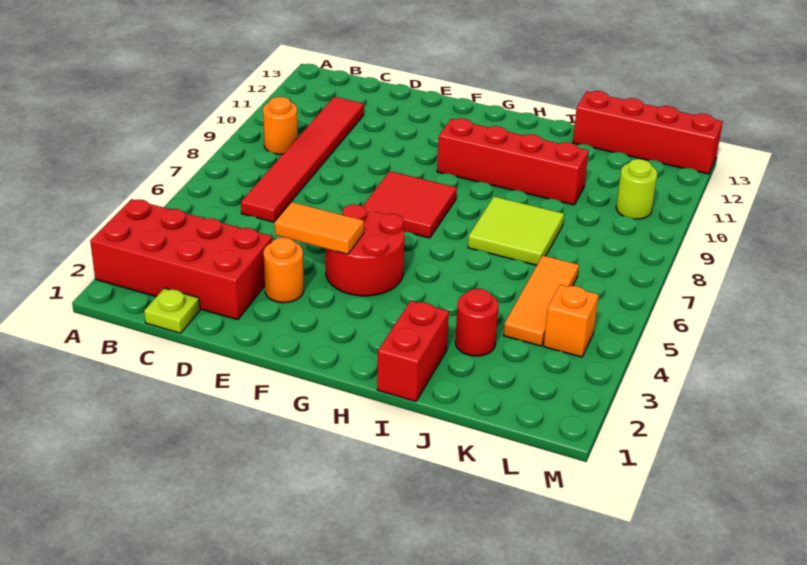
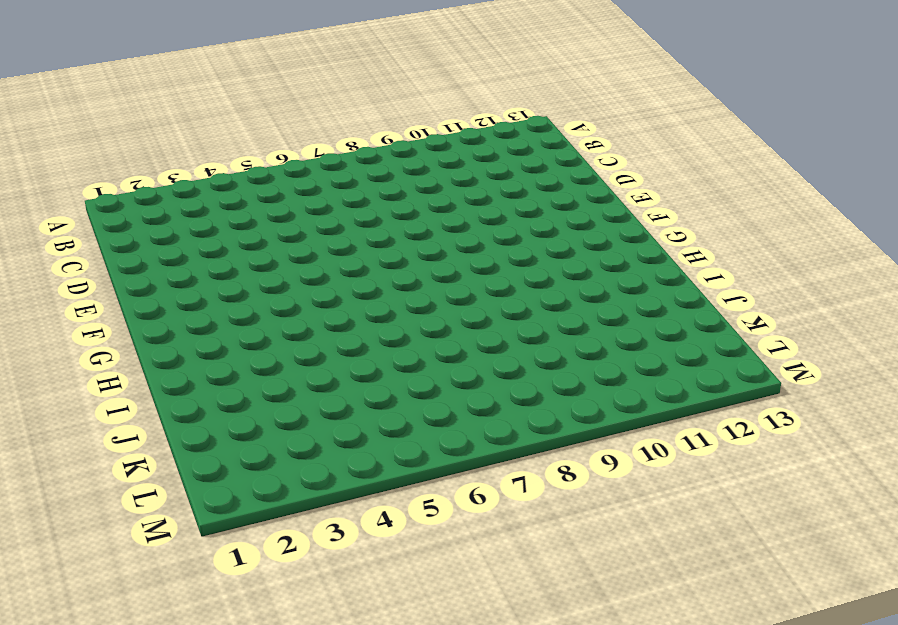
none -> red brick A2:D3 level 1
none -> orange round brick B9 level 1
none -> lime plate C1 level 1

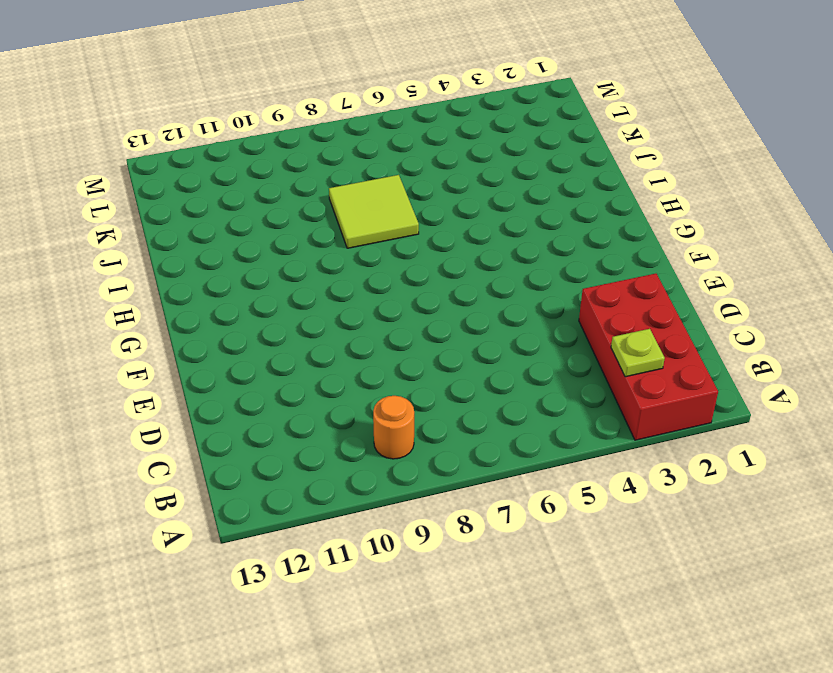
lime plate B3 level 2 -> lime plate C1 level 1
none -> red tile C6:C11 level 1
none -> orange round brick E3 level 1
none -> red round brick F4:G5 level 1

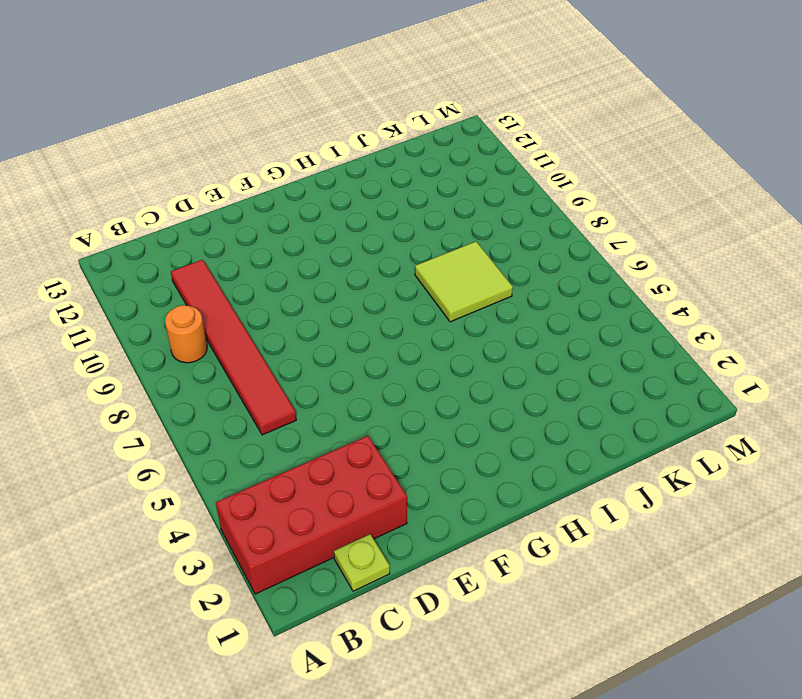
none -> orange round brick E3 level 1
none -> red round brick F4:G5 level 1
none -> red tile F7:G8 level 1

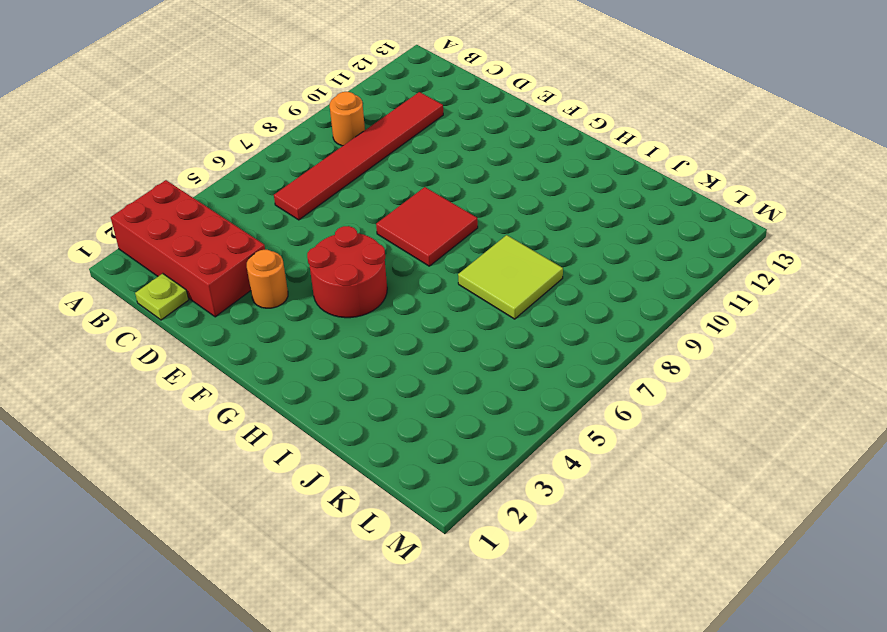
none -> red brick G10:J10 level 1
none -> red brick I1:I2 level 1
none -> red round brick J3 level 1

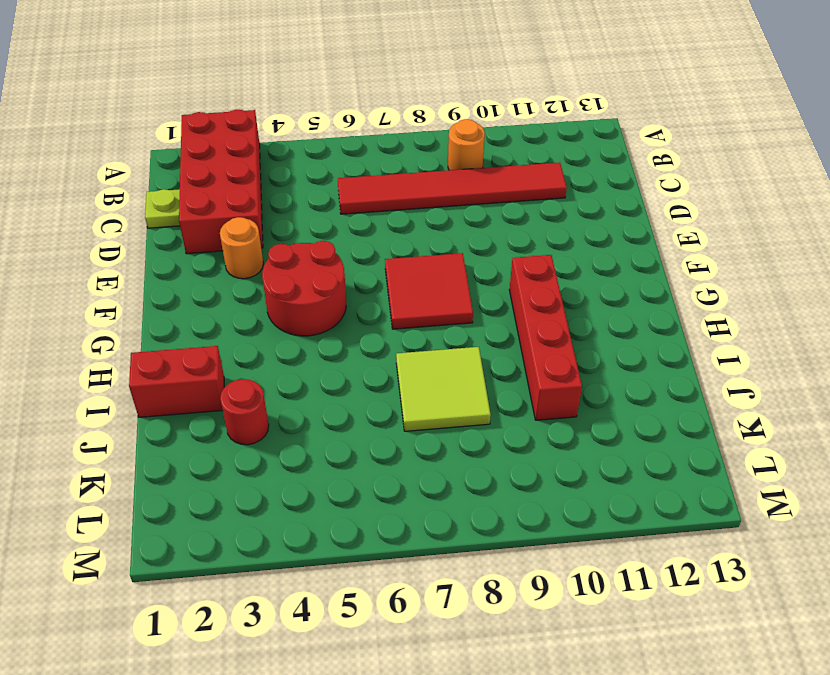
none -> red brick J13:M13 level 1
none -> orange tile K4:K6 level 1
none -> orange brick L4 level 1

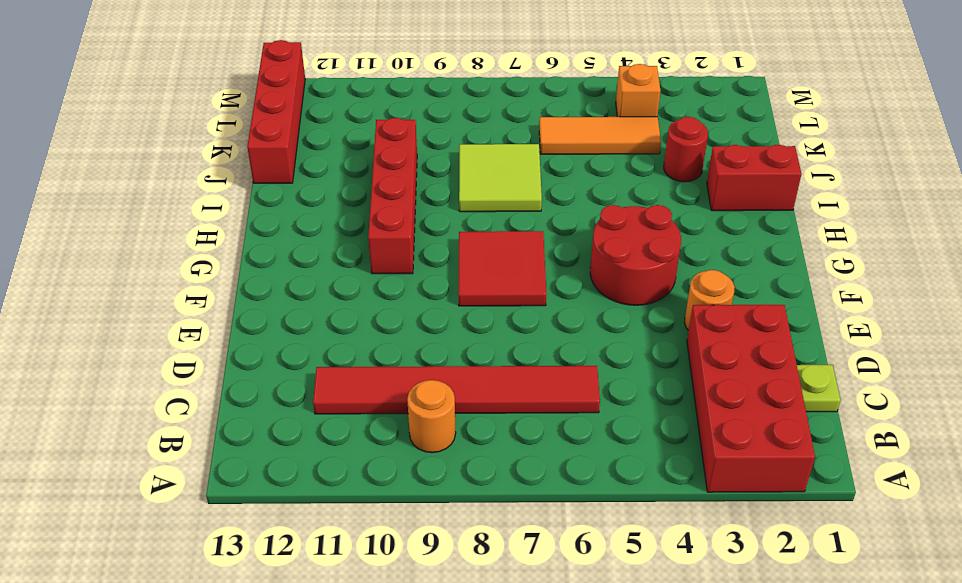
none -> lime round brick L10 level 1
none -> orange tile E4:F4 level 2

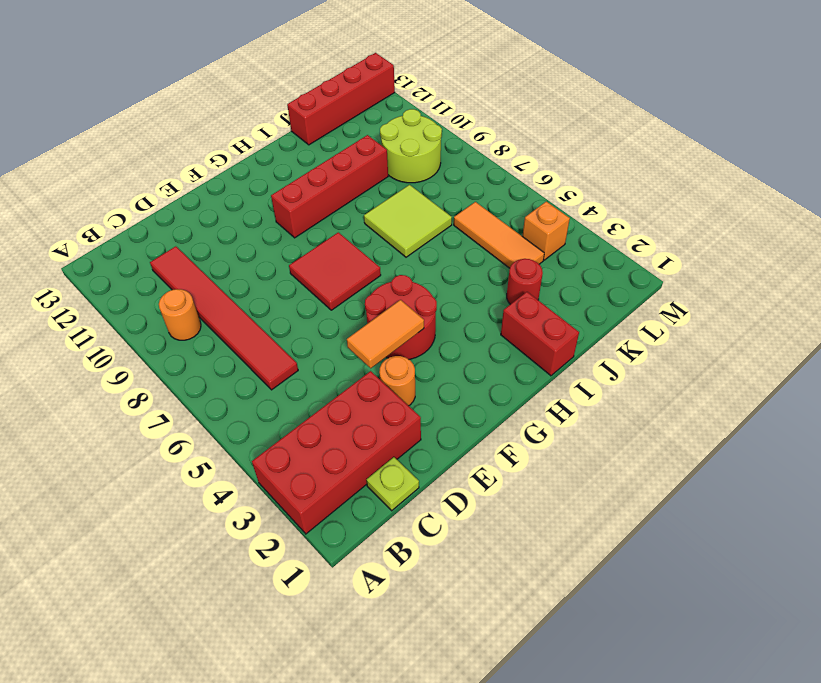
lime round brick K9:L10 level 1 -> lime round brick L10 level 1

